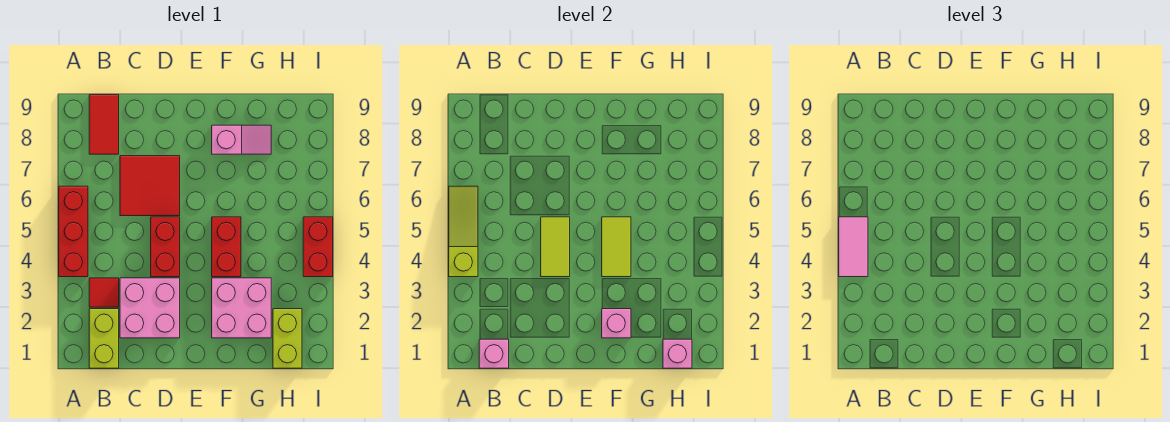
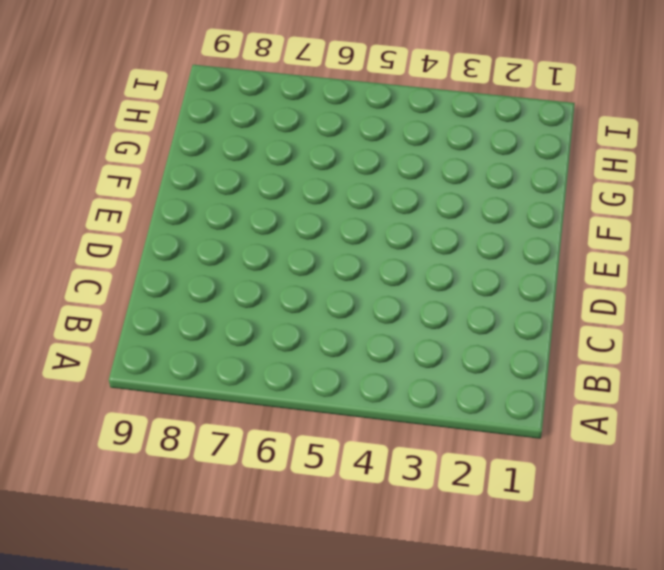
none -> red brick A4:A6 level 1
none -> lime brick B1:B2 level 1
none -> red tile B3 level 1

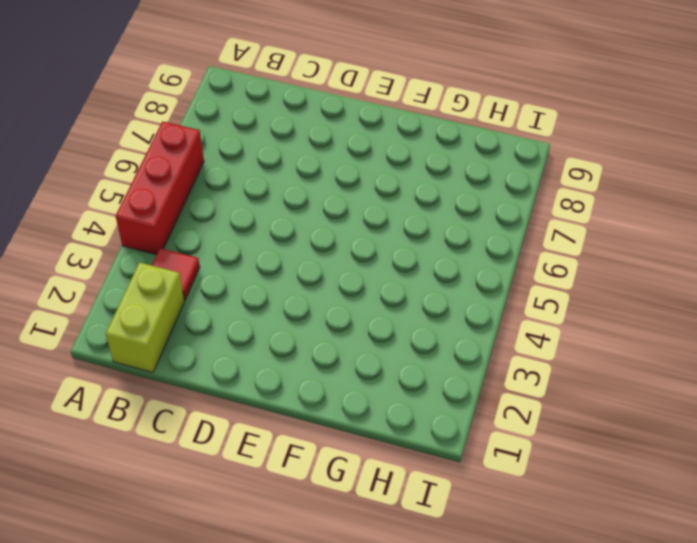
none -> red tile B8:B9 level 1
none -> pink brick C2:D3 level 1
none -> red tile C6:D7 level 1

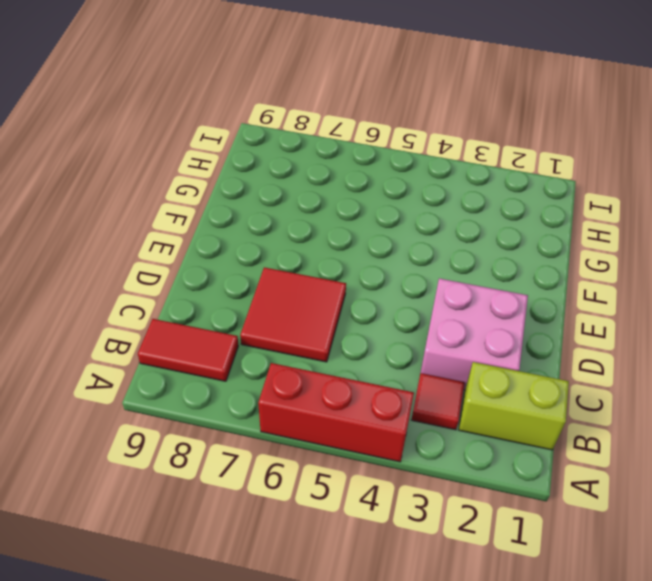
none -> red brick D4:D5 level 1
none -> pink brick F2:G3 level 1
none -> red brick F4:F5 level 1

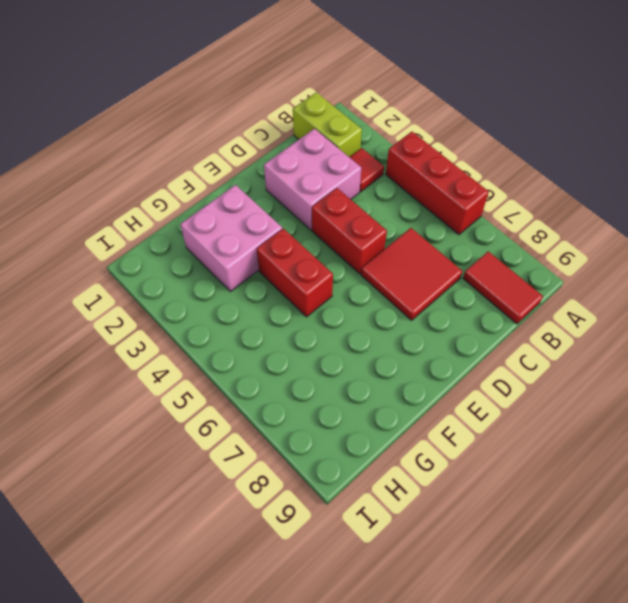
none -> pink slope F8:G8 level 1 top F
none -> lime brick H1:H2 level 1
none -> red brick I4:I5 level 1

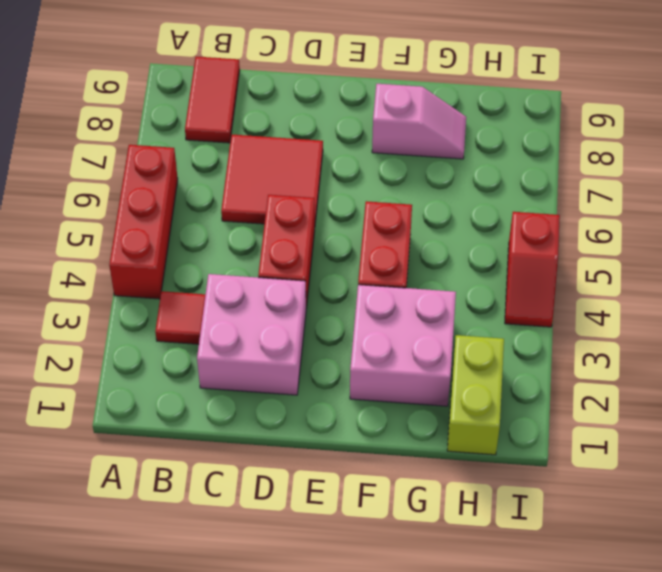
red slope I4:I5 level 1 top 5 -> red brick I4:I5 level 1
none -> lime brick B1:B2 level 1
none -> lime slope A4:A6 level 2 top 4
none -> pink brick B1 level 2

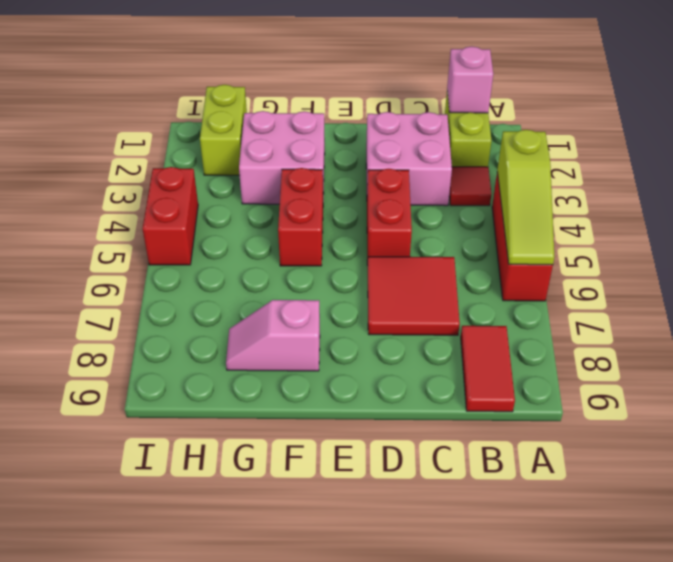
none -> lime tile D4:D5 level 2
none -> pink brick F2 level 2
none -> lime tile F4:F5 level 2

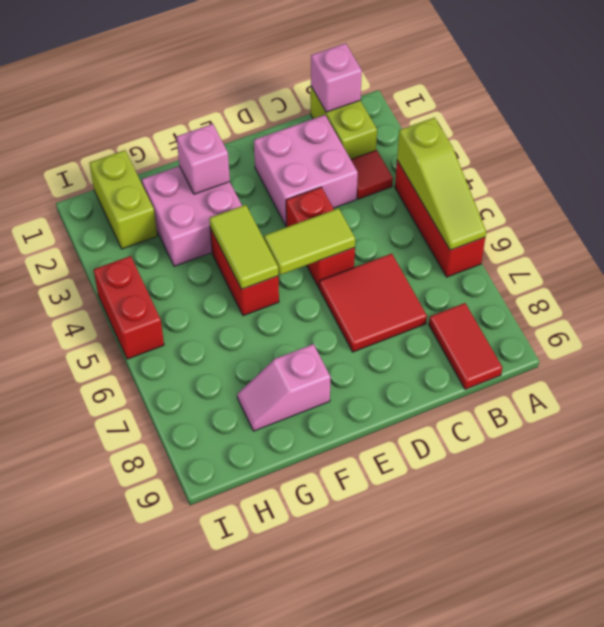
lime tile D5:E5 level 2 -> lime tile D4:D5 level 2
none -> pink brick H1 level 2
none -> pink tile A4:A5 level 3

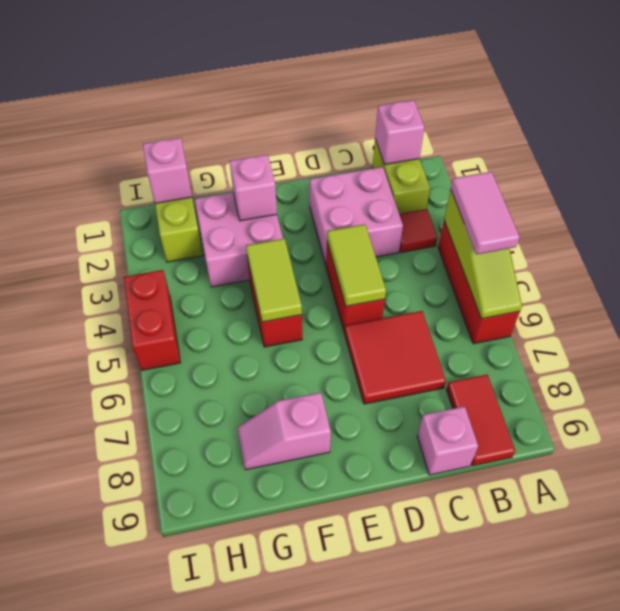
pink brick C9 level 1 -> none

